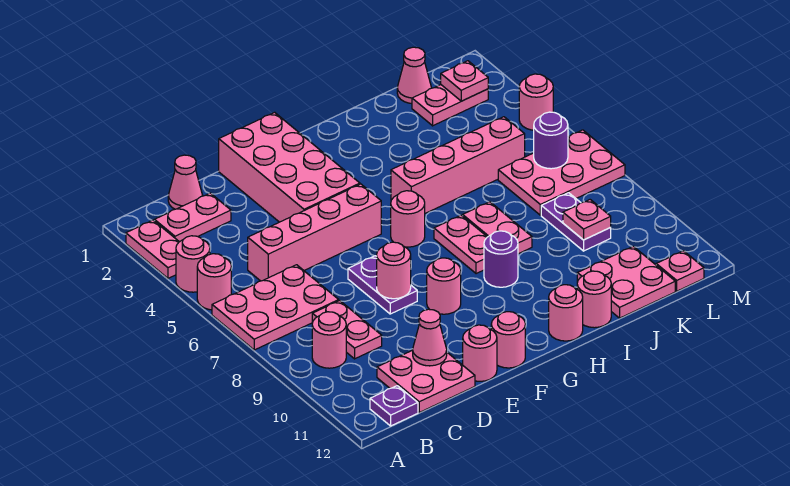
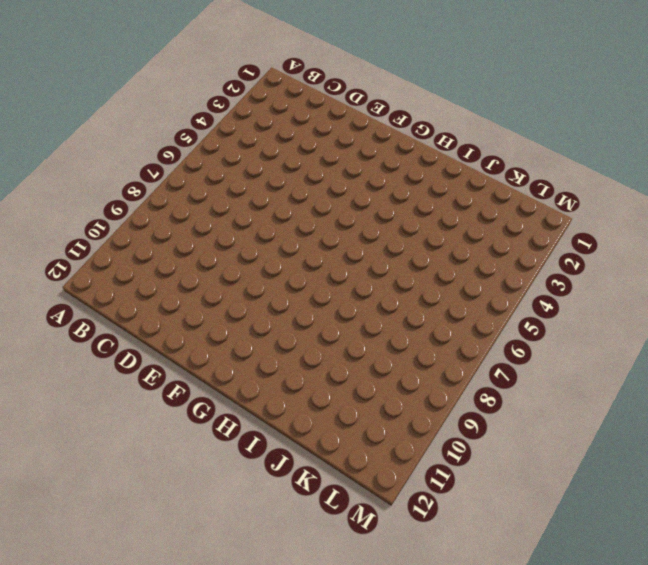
none -> pink plate A2:A3 level 1
none -> pink round brick A4 level 1
none -> pink round brick A5 level 1
none -> pink plate A6:C7 level 1

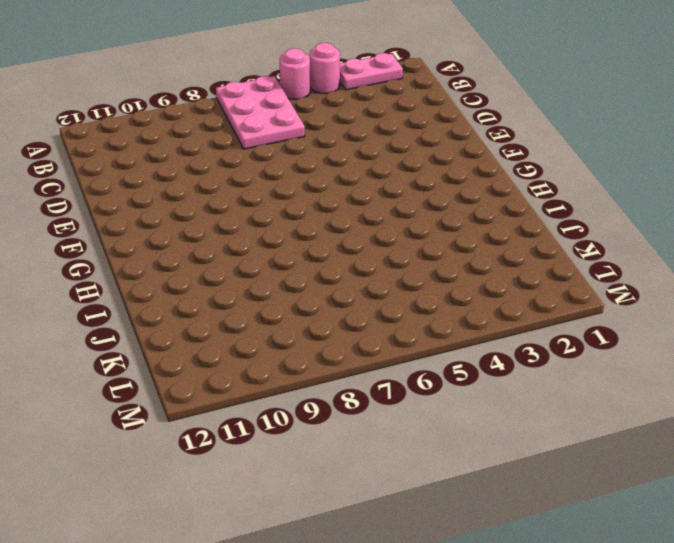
none -> pink plate B2:C2 level 1
none -> pink round brick B9 level 1
none -> purple plate B12 level 1
none -> pink cone C1 level 1

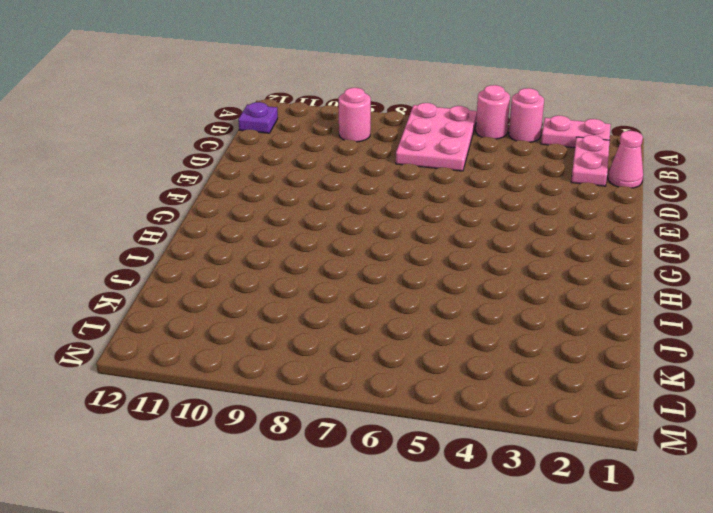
none -> pink brick C5:F5 level 1
none -> pink plate C8:C9 level 1
none -> pink plate C11:D12 level 1
none -> pink brick E1:F4 level 1

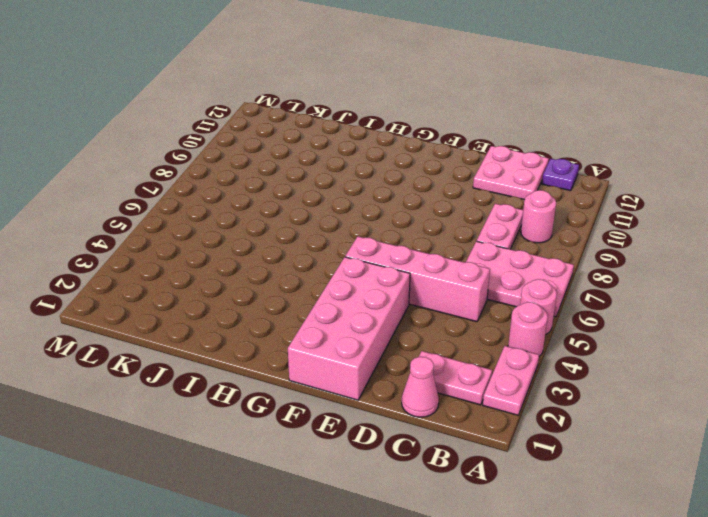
none -> purple plate E7:E8 level 1
none -> pink round brick E12 level 1
none -> pink round brick F9 level 1
none -> pink round brick F12 level 1

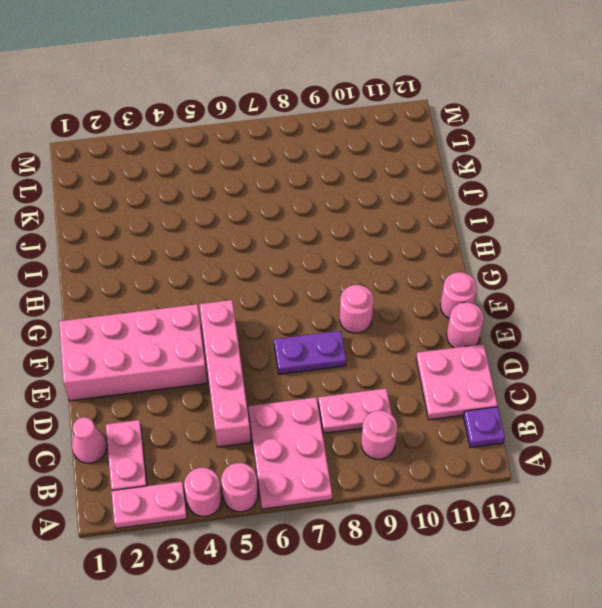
none -> pink round brick G6 level 1
none -> pink brick H5:K5 level 1
none -> pink plate H7:H8 level 1
none -> purple round brick H9 level 1

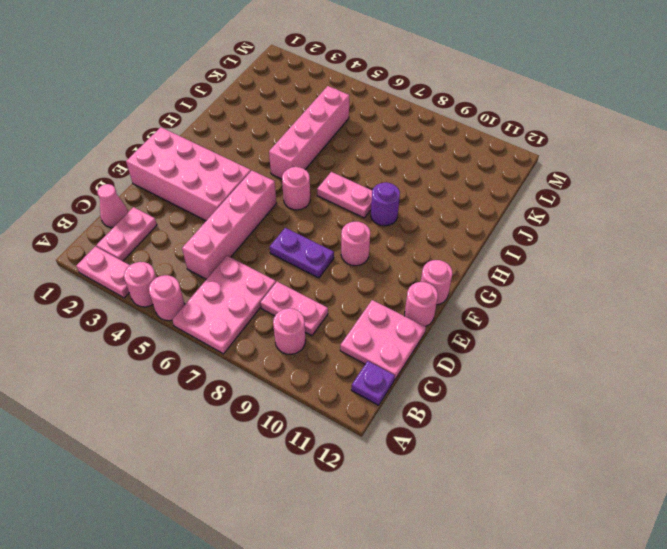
none -> pink round brick H12 level 1
none -> pink plate I7:I8 level 1
none -> pink round brick I12 level 1
none -> pink plate J11:K12 level 1

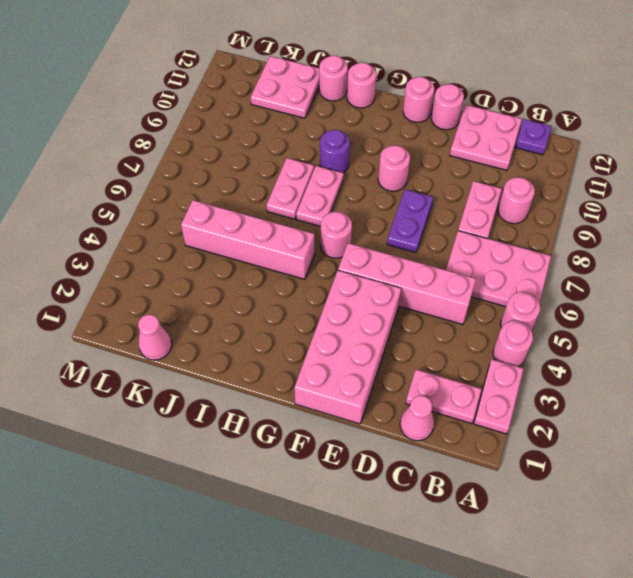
none -> pink plate K2:L2 level 1
none -> pink plate K6:M7 level 1
none -> purple plate K8:K9 level 1
none -> pink plate L12 level 1

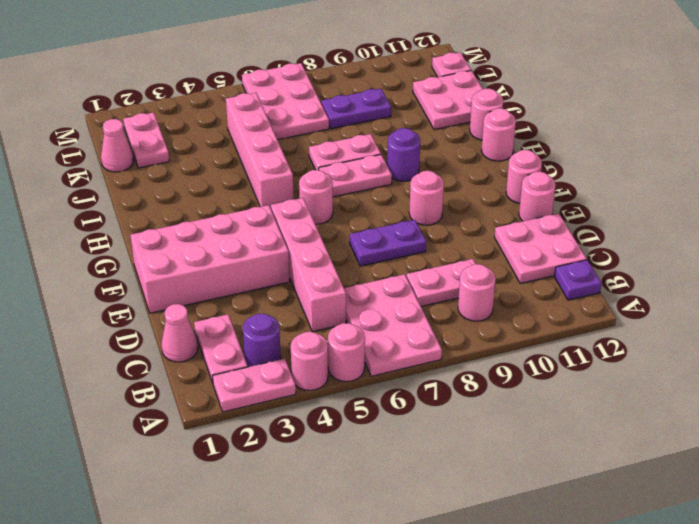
purple round brick B3 level 1 -> purple round brick L6 level 2
none -> pink round brick M4 level 1
none -> pink cone D11 level 2
none -> pink round brick E8 level 2
none -> pink plate K9 level 2

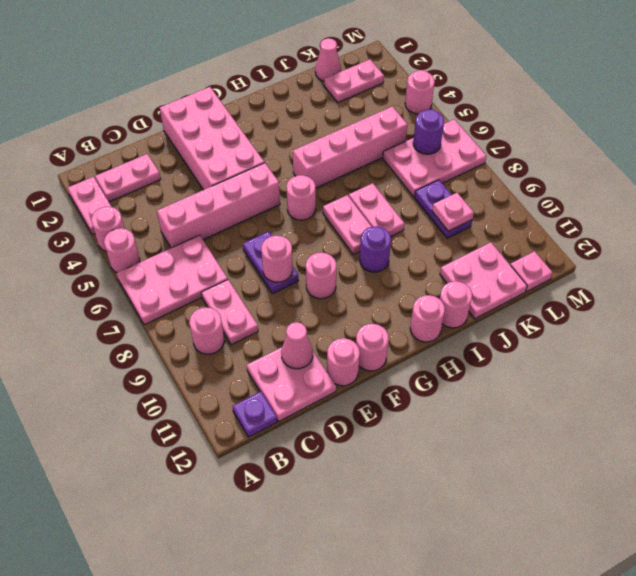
none -> pink cone C1 level 1
none -> pink plate L2 level 2

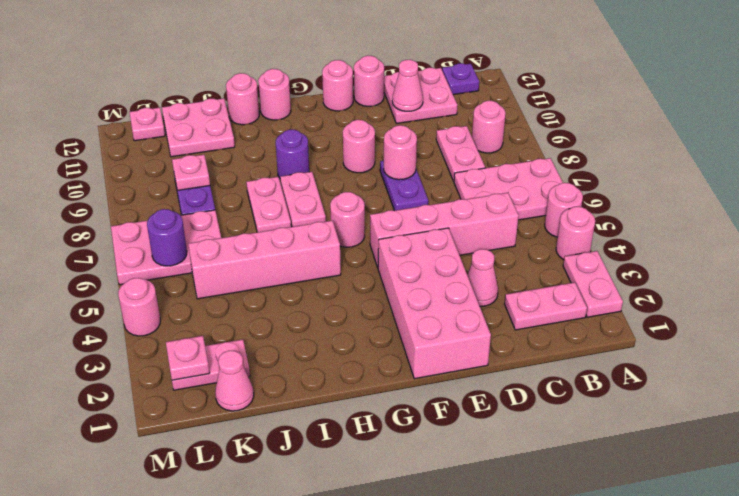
pink cone D3 level 1 -> pink cone C1 level 1

